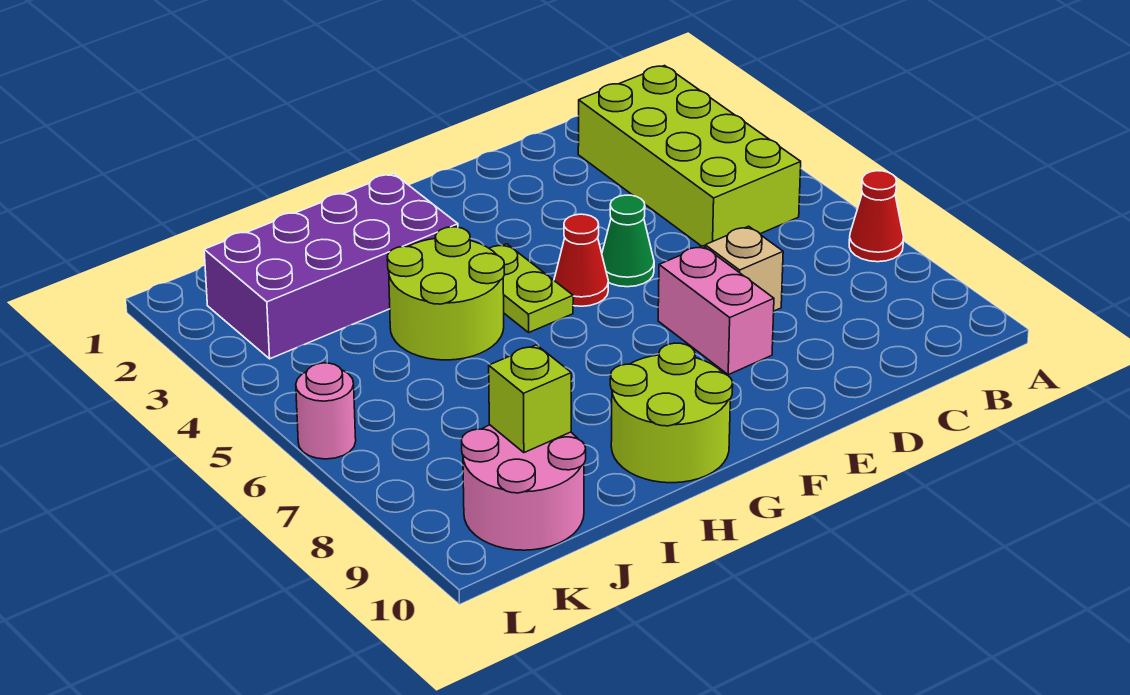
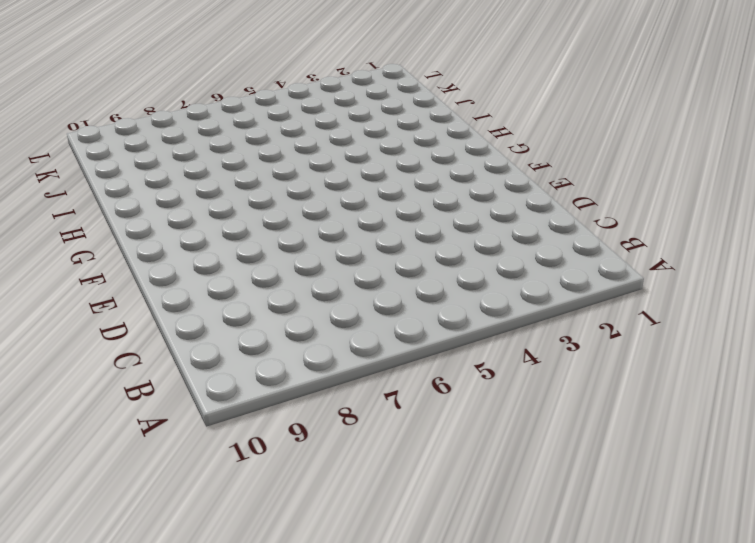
none -> red cone A7 level 1
none -> lime brick B2:C5 level 1
none -> tan brick D7 level 1

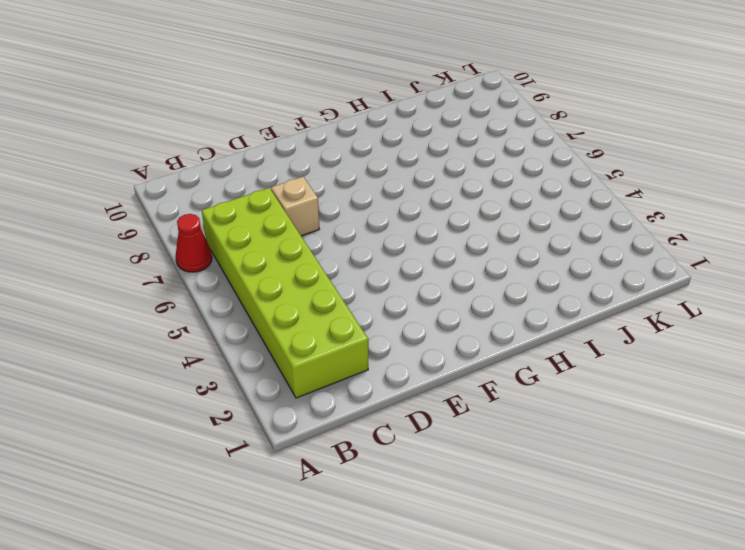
lime brick B2:C7 level 1 -> lime brick B2:C5 level 1
none -> green cone E5 level 1
none -> pink brick E7:E8 level 1
none -> red cone F5 level 1

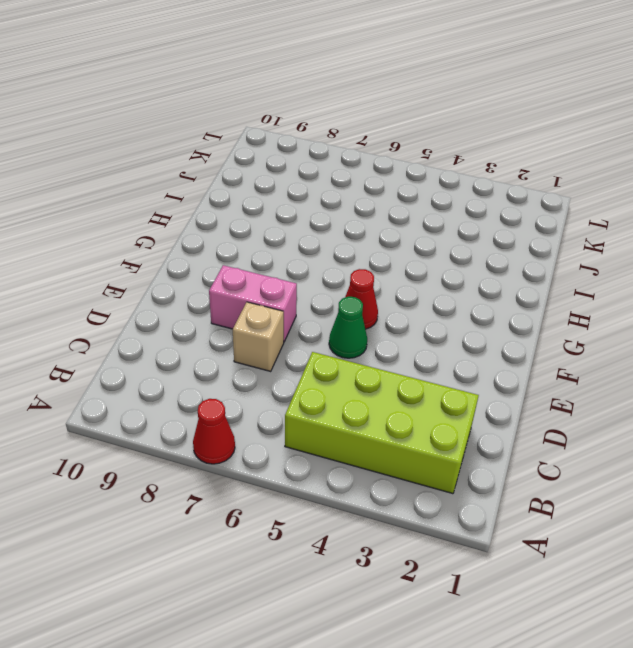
none -> lime plate G4:G5 level 1
none -> lime round brick G9:H10 level 1
none -> purple brick H2:K3 level 1

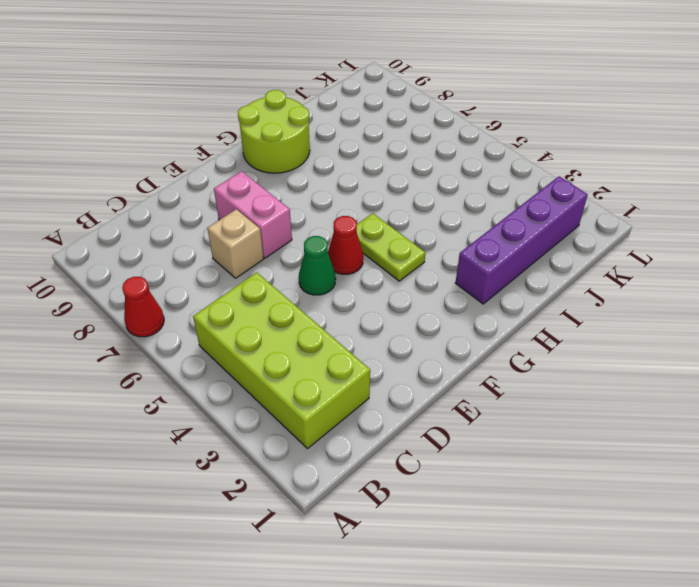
purple brick H2:K2 level 1 -> purple brick H2:K3 level 1
none -> lime round brick H4:I5 level 1
none -> pink round brick J9:K10 level 1
none -> pink round brick L6 level 1

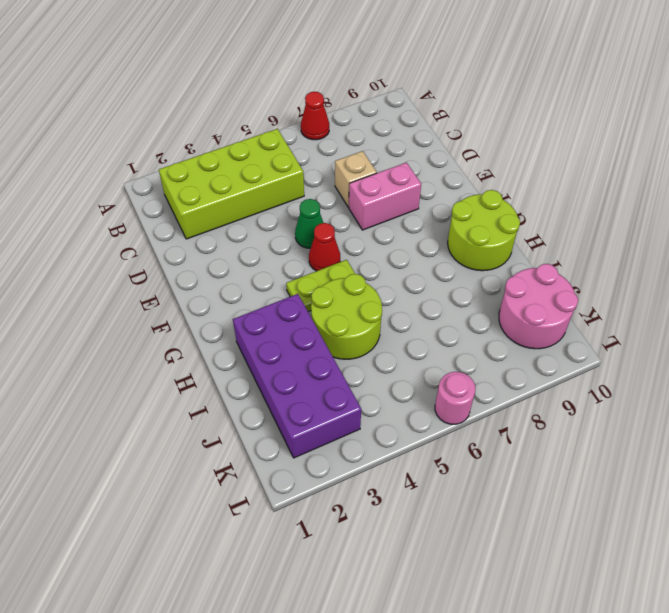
none -> lime brick J9 level 2

